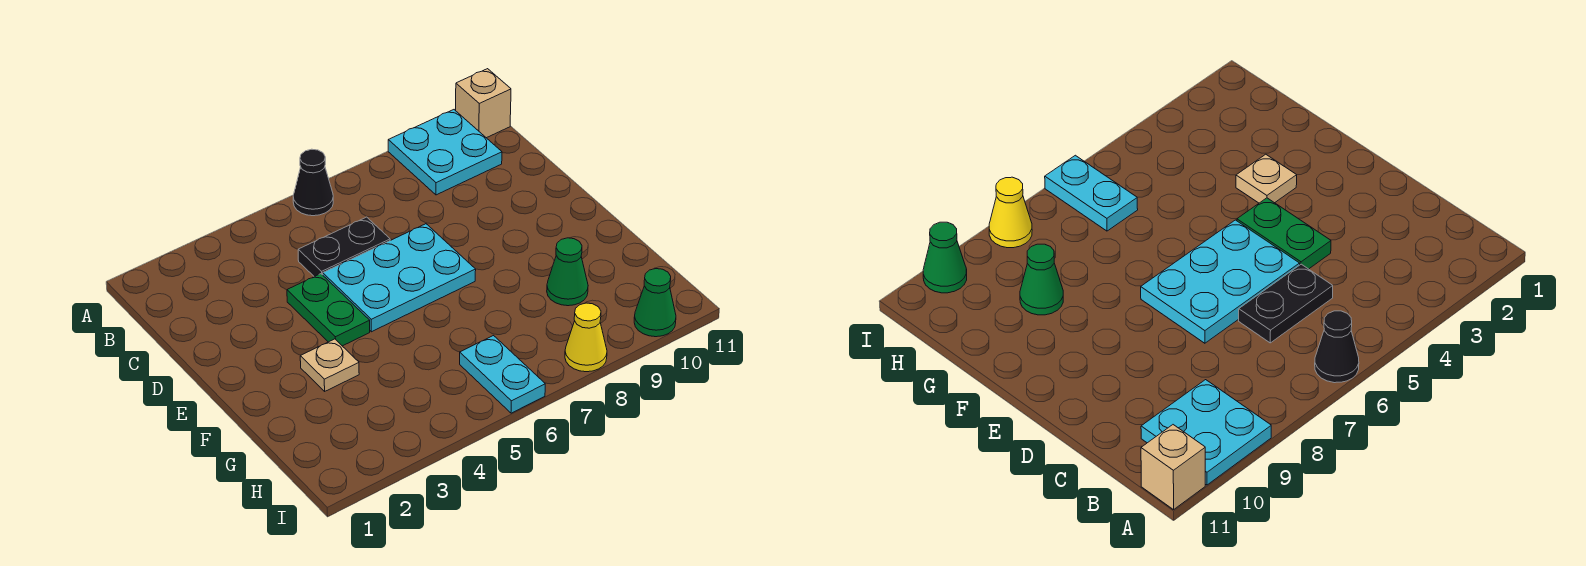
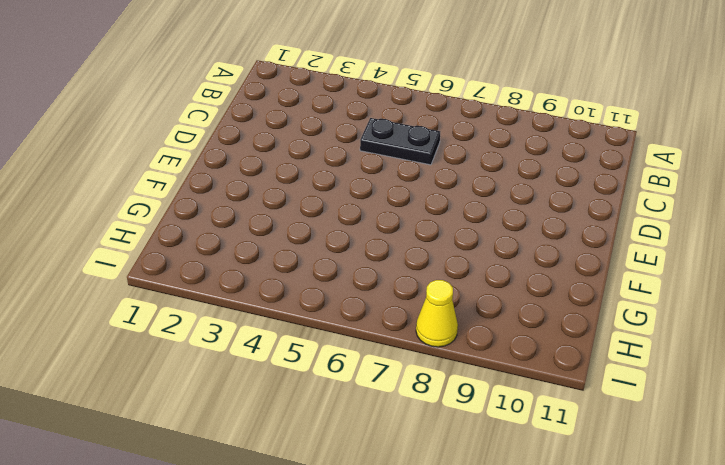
none -> black cone A6 level 1
none -> cyan plate A9:B10 level 1

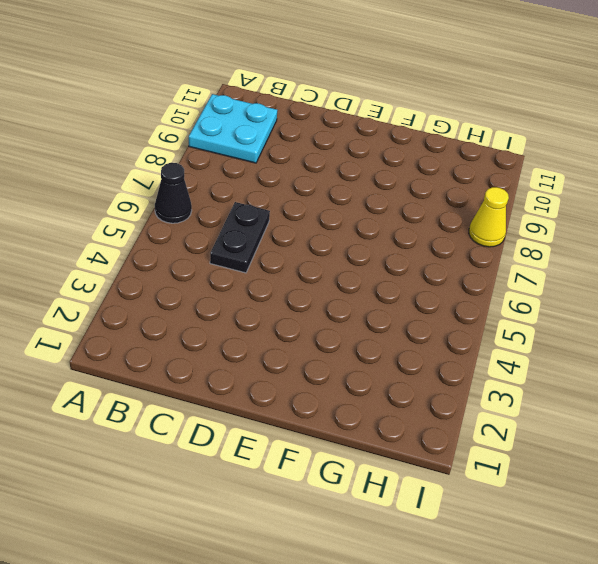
none -> tan brick A11 level 1
none -> green plate D4:E4 level 1

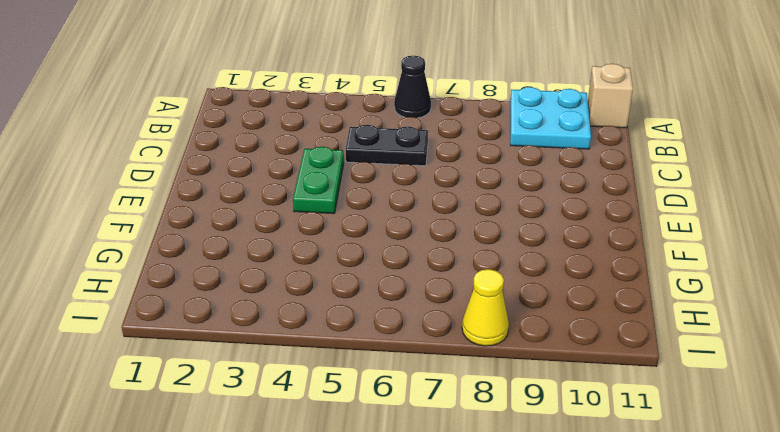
none -> cyan plate D5:E7 level 1
none -> tan plate F3 level 1

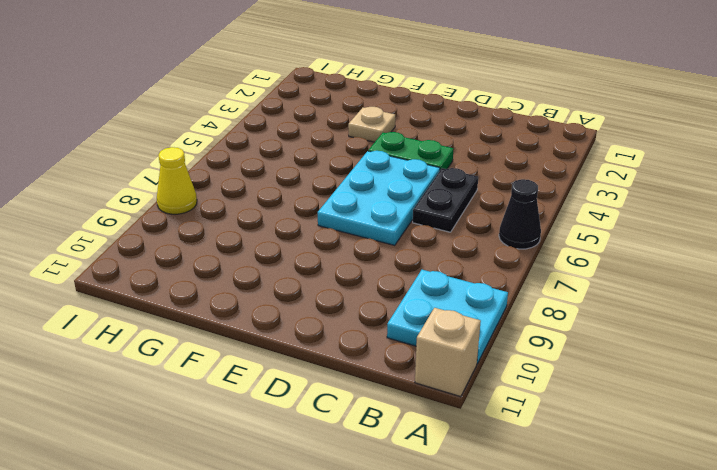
none -> green cone G9 level 1
none -> cyan plate H6:I6 level 1

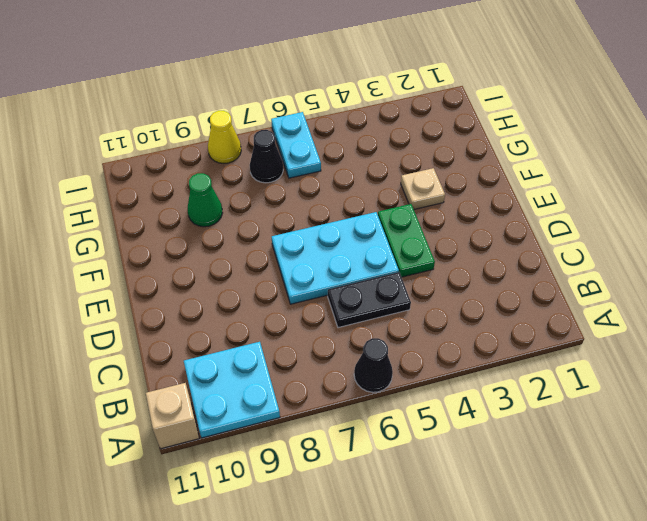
black cone H7 level 1 -> none
none -> green cone I10 level 1

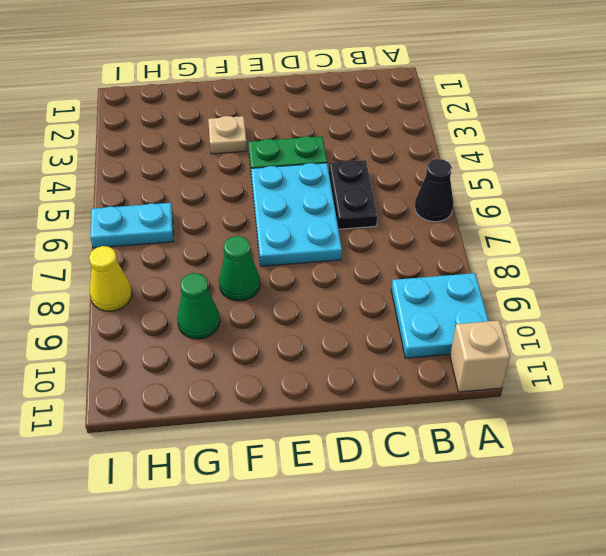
green cone F8 level 1 -> green cone I10 level 1

